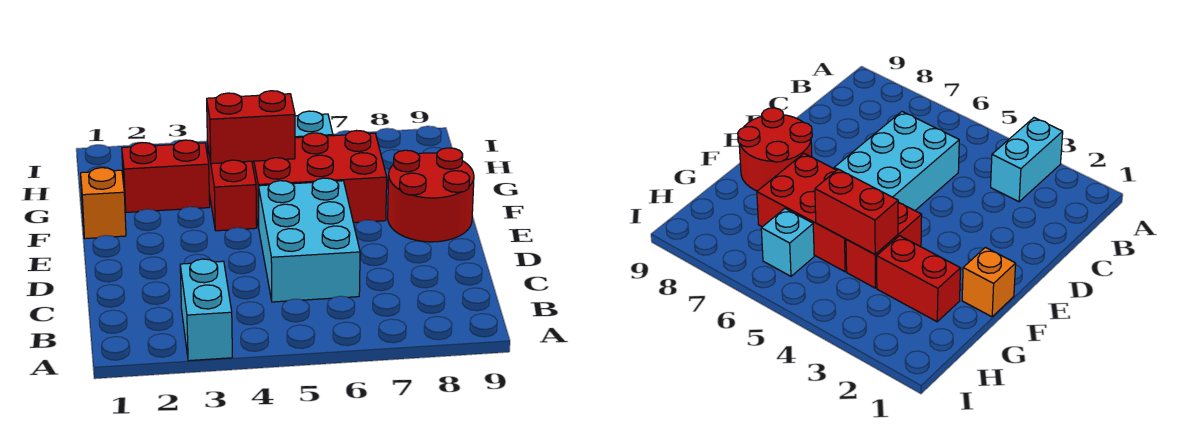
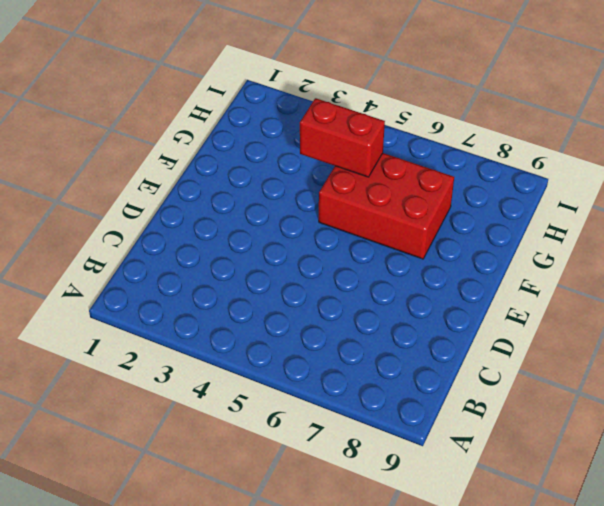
none -> cyan brick A3:B3 level 1
none -> cyan brick C5:E6 level 1

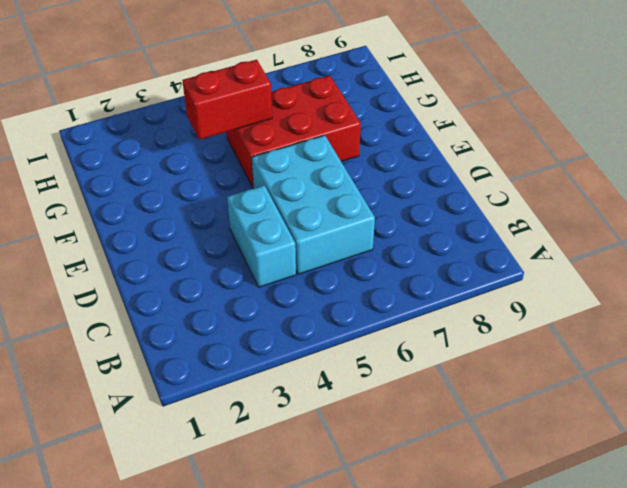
cyan brick C4:D4 level 1 -> cyan brick A3:B3 level 1
none -> red round brick E8:F9 level 1
none -> orange brick F1 level 1

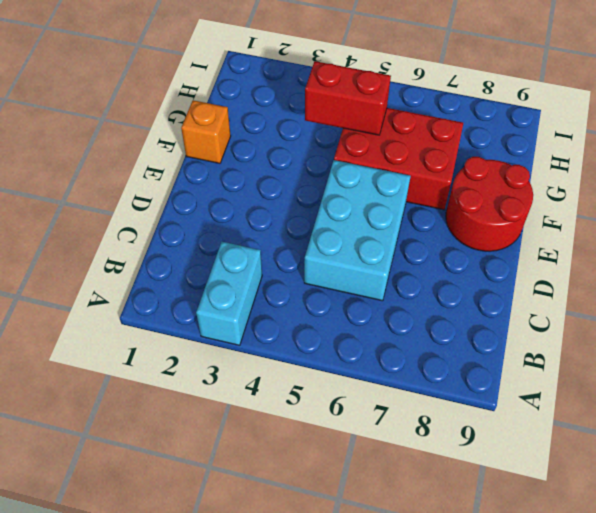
none -> red brick F4:G4 level 1
none -> red brick G2:G3 level 1

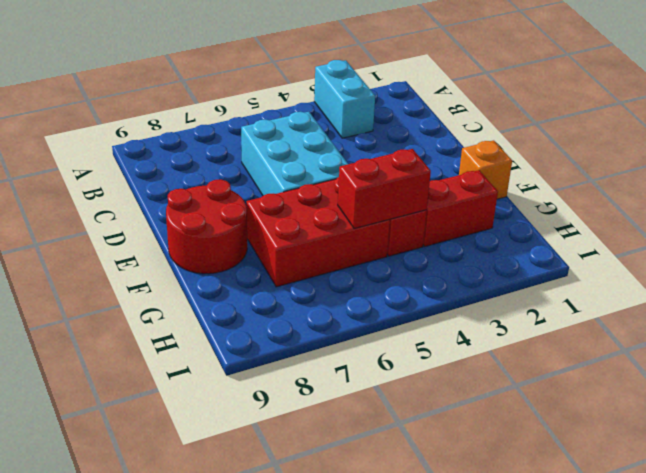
none -> cyan brick H6 level 1

